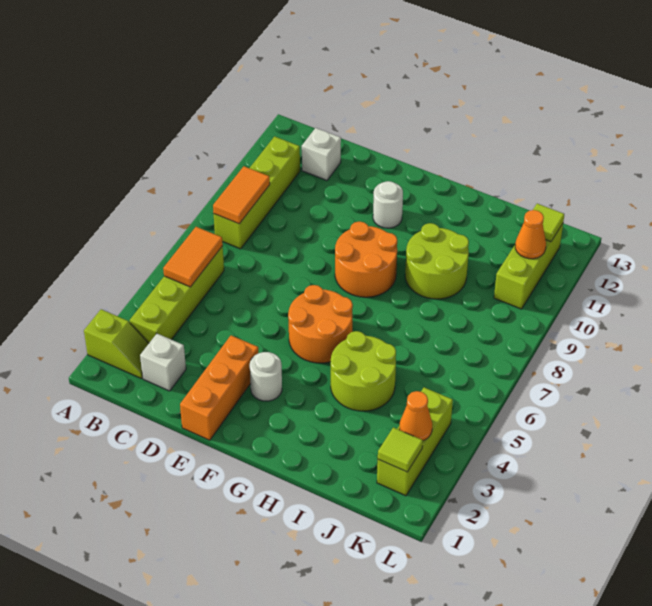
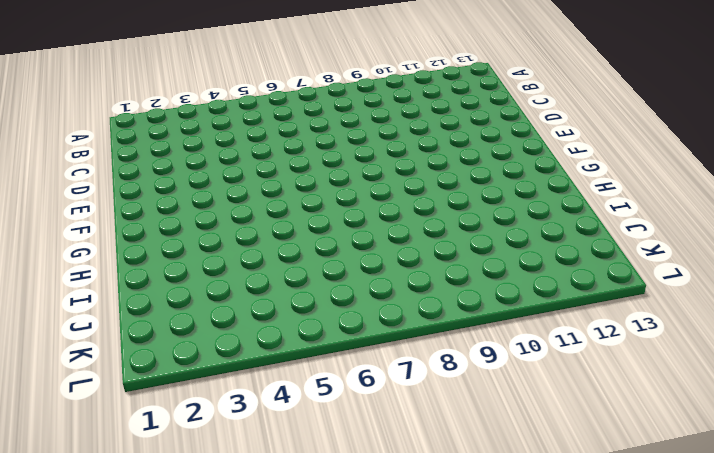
none -> lime slope A2:B2 level 1 top A
none -> lime brick B3:B6 level 1
none -> lime brick B8:B11 level 1

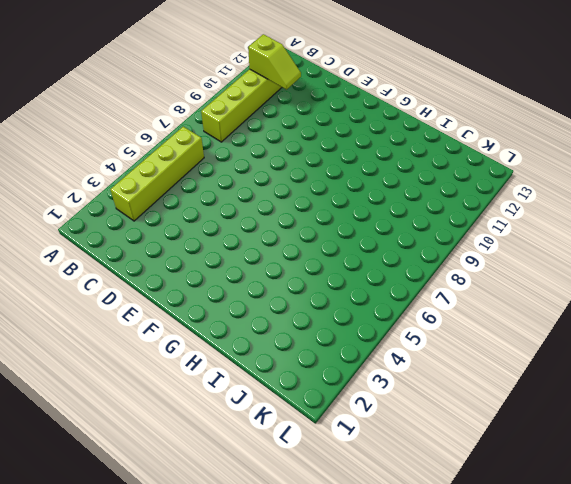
lime slope B11:C11 level 2 top B -> lime slope A2:B2 level 1 top A
none -> white brick C2 level 1
none -> white brick C12 level 1
none -> orange brick E1:E3 level 1

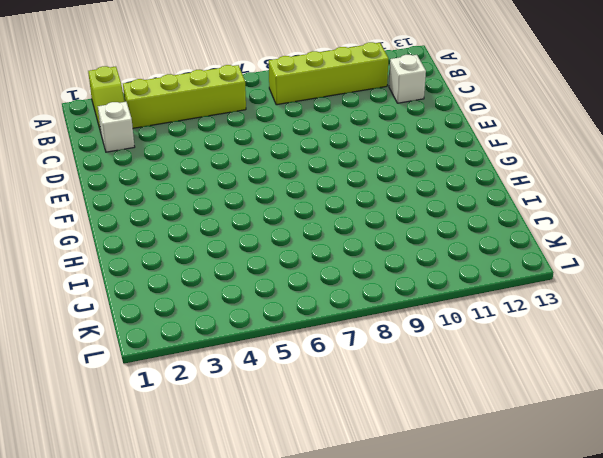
none -> orange brick E1:E3 level 1
none -> white round brick F3 level 1
none -> orange round brick F5:G6 level 1

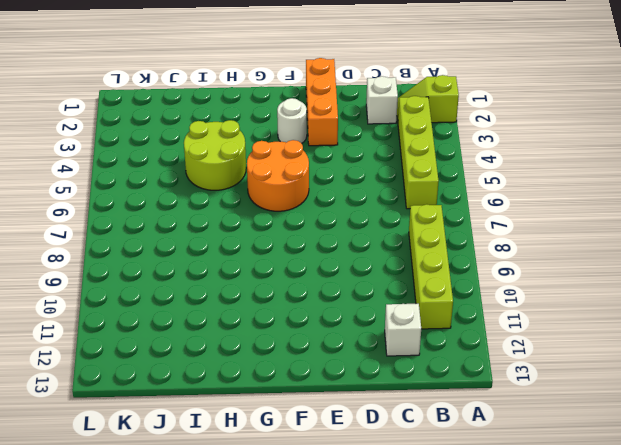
none -> orange round brick F8:G9 level 1
none -> white round brick F11 level 1
none -> lime round brick H9:I10 level 1

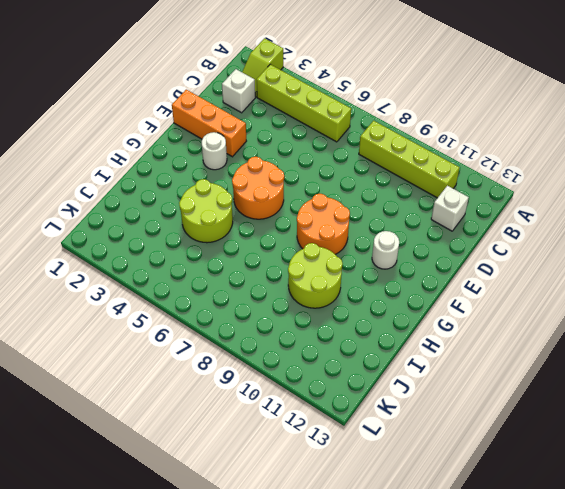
none -> lime brick K2:K4 level 1
none -> lime brick K10:K12 level 1
none -> orange tile B5:B6 level 2

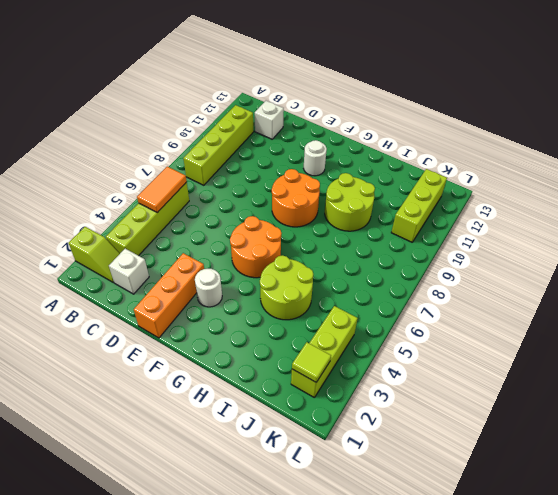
none -> orange tile B8:B9 level 2
none -> orange cone K3 level 2
none -> orange cone K11 level 2

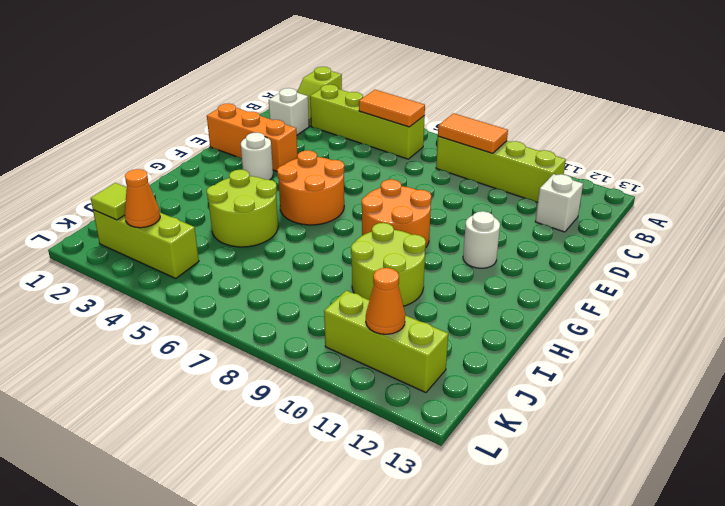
none -> lime tile K12 level 2

